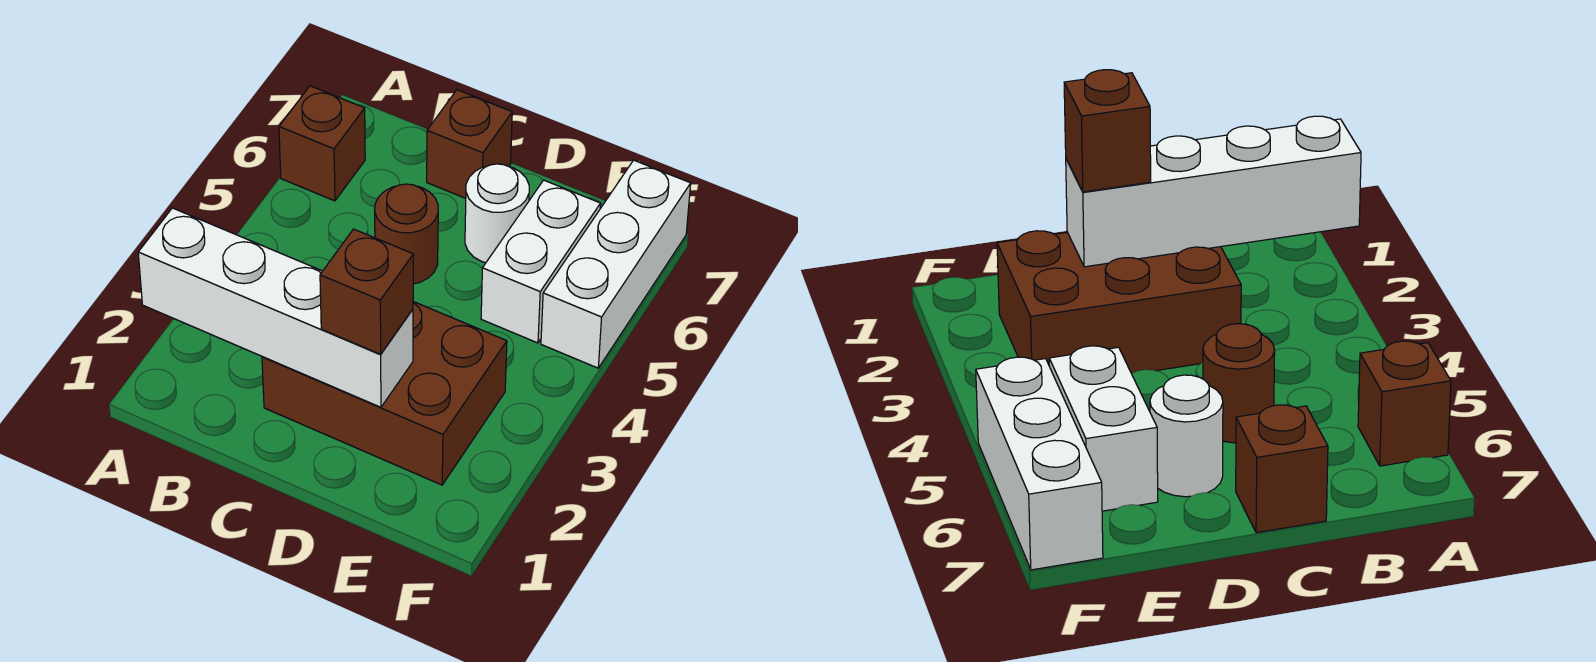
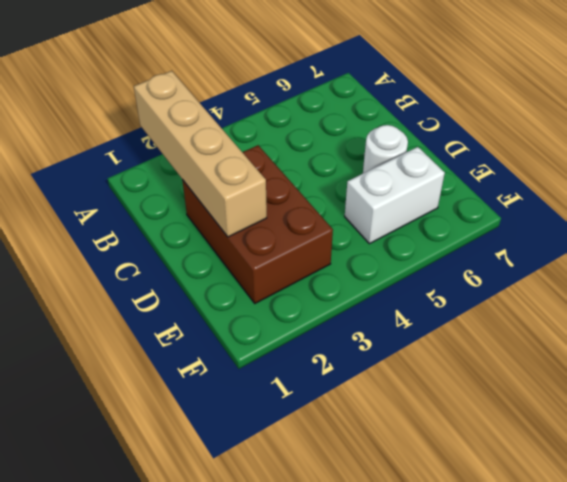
tan brick A2:D2 level 2 -> white brick A2:D2 level 2
none -> brown brick A6 level 1
none -> brown round brick C5 level 1

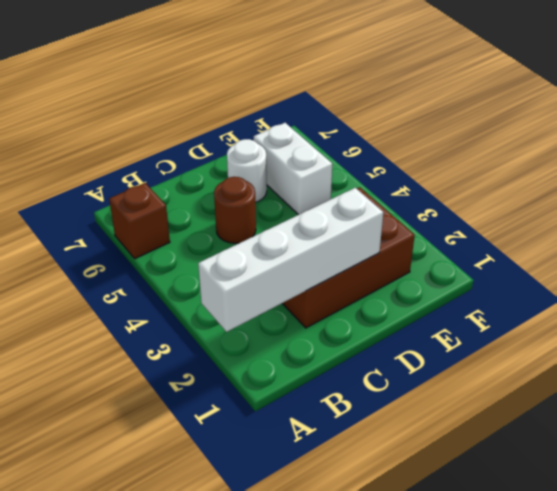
none -> brown brick C7 level 1
none -> white brick F5:F7 level 1

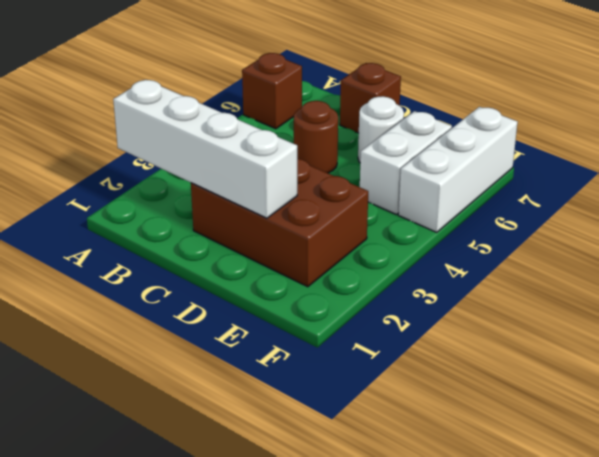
none -> brown brick D2 level 3

